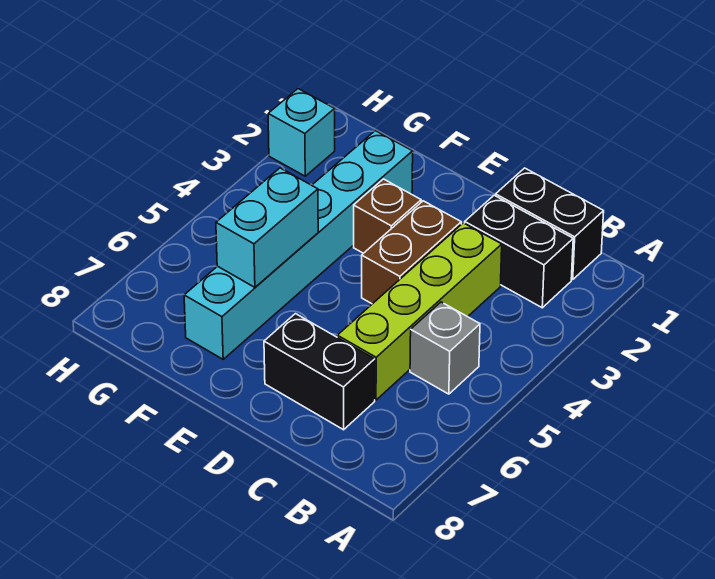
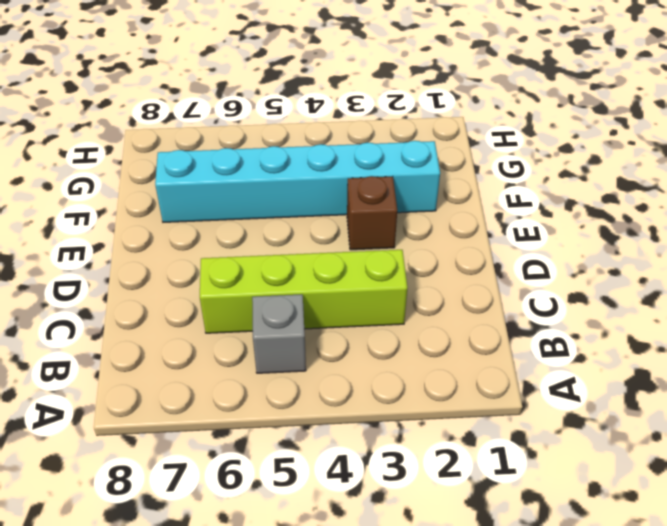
none -> black brick B1:C1 level 1
none -> black brick B2:C2 level 1

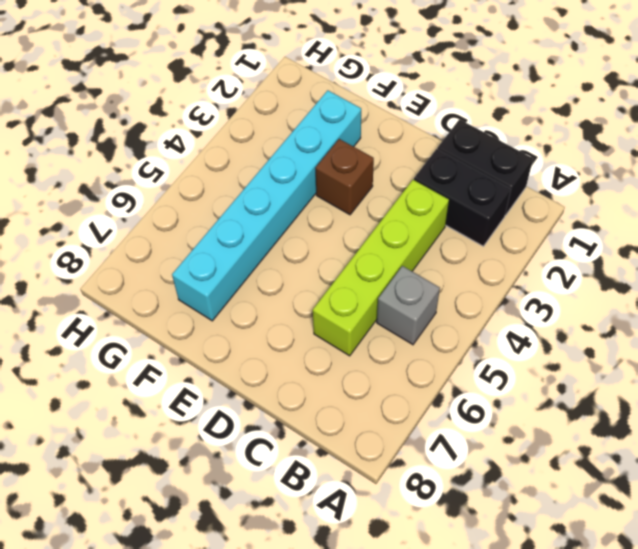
none -> black brick C7:D7 level 1
none -> brown brick D3:D4 level 1

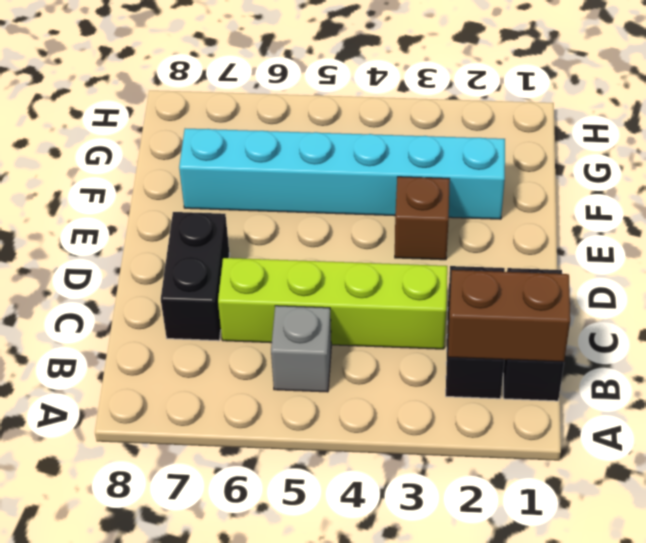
brown brick B1:B2 level 2 -> brown brick D3:D4 level 1
none -> cyan brick H2 level 1
none -> cyan brick F5:F6 level 2

